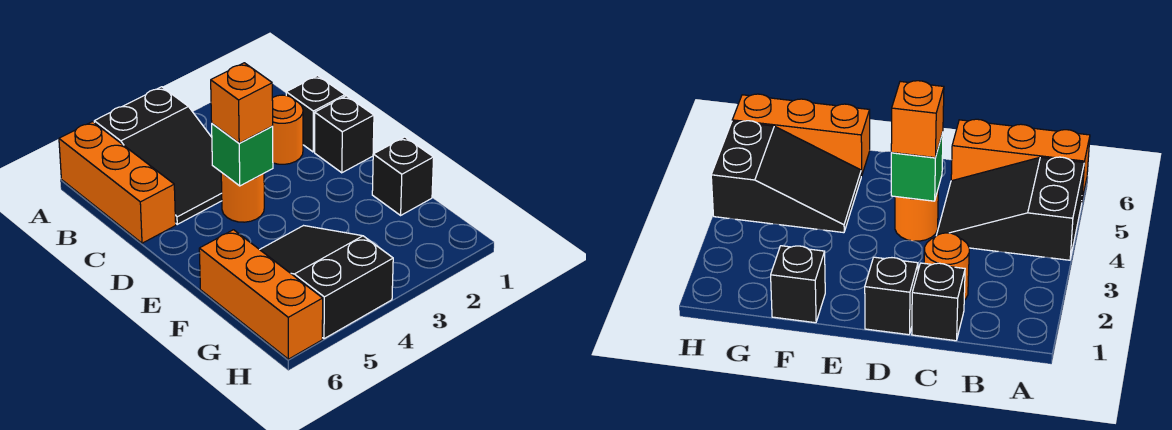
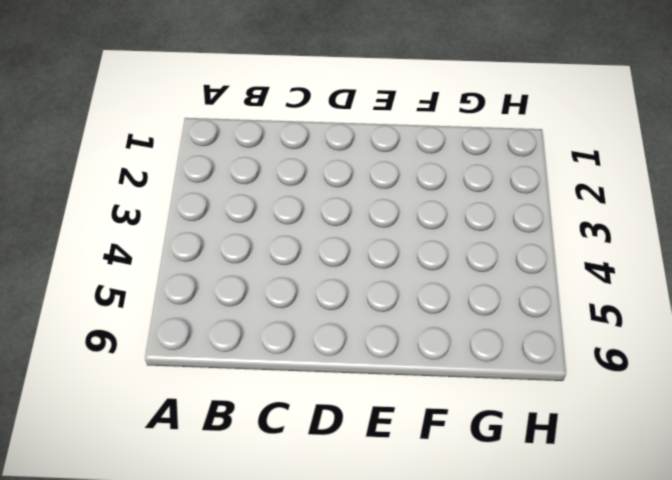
none -> black slope A4:C5 level 1 top A
none -> orange brick A6:C6 level 1

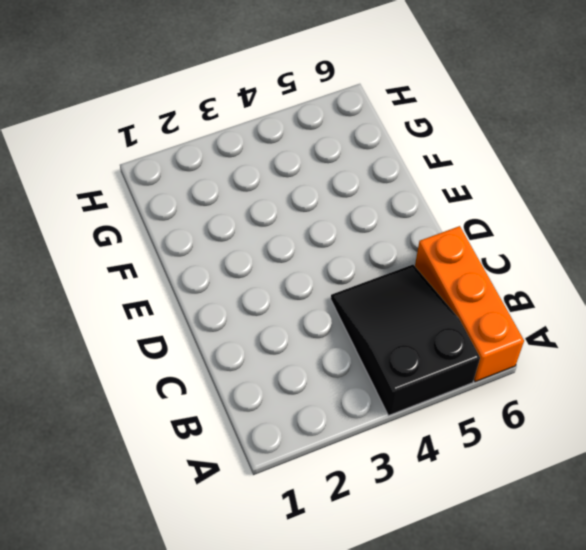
none -> black brick C1 level 1
none -> orange round brick C2 level 1

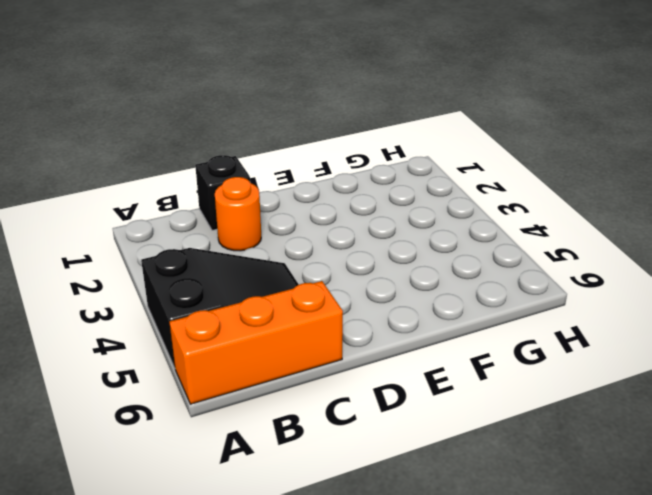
none -> black brick D1 level 1
none -> orange round brick D4 level 1

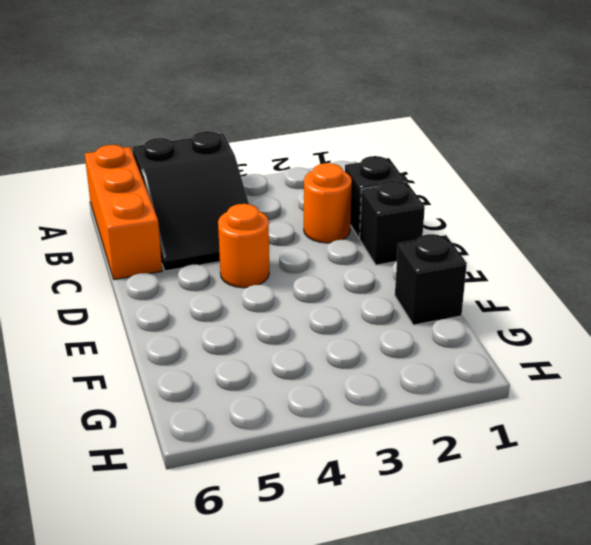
none -> black slope F4:H5 level 1 top H
none -> orange brick F6:H6 level 1

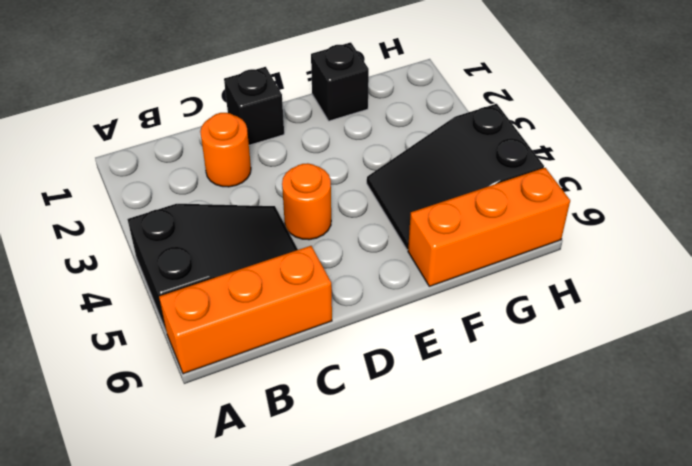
none -> black brick C1 level 1
none -> green brick D4 level 2

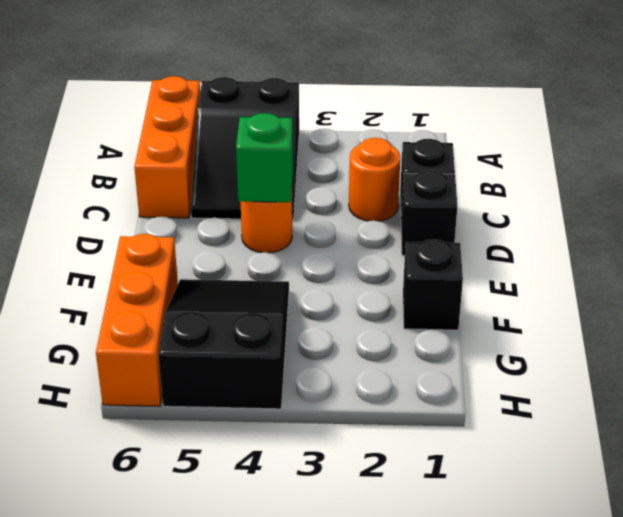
none -> orange brick D4 level 3

